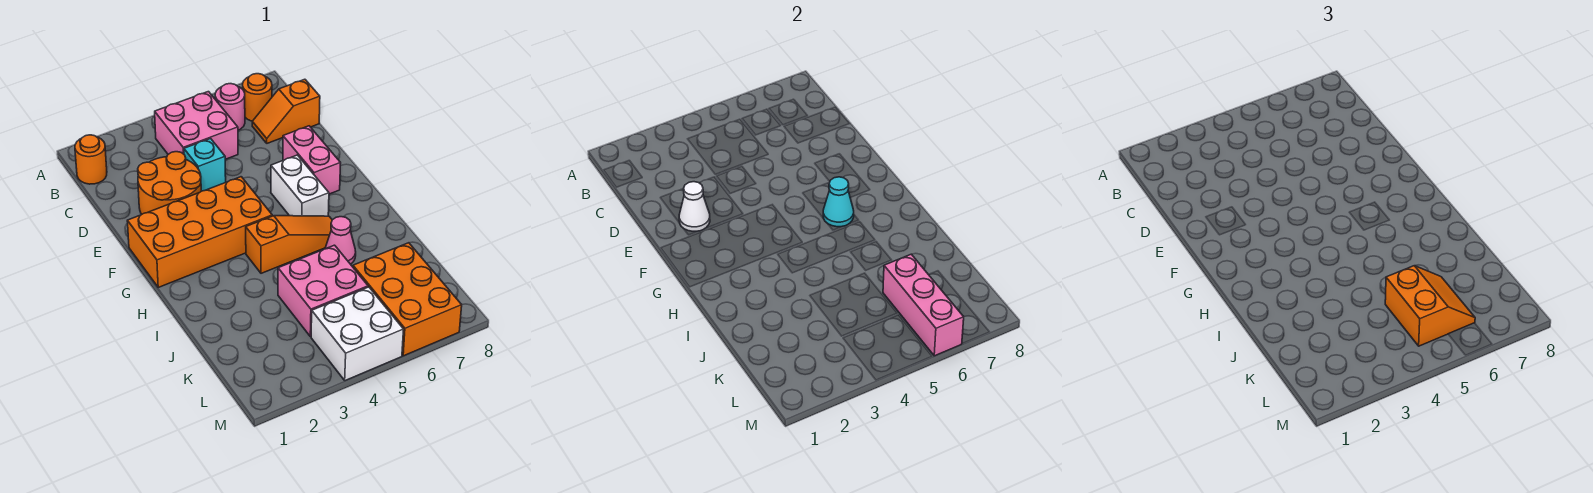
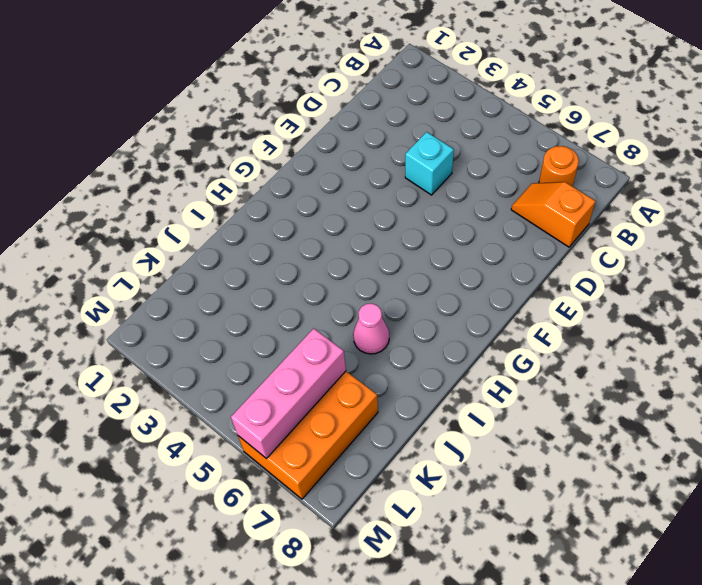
none -> orange round brick B1 level 1
none -> pink brick B4:C5 level 1
none -> pink round brick B6 level 1

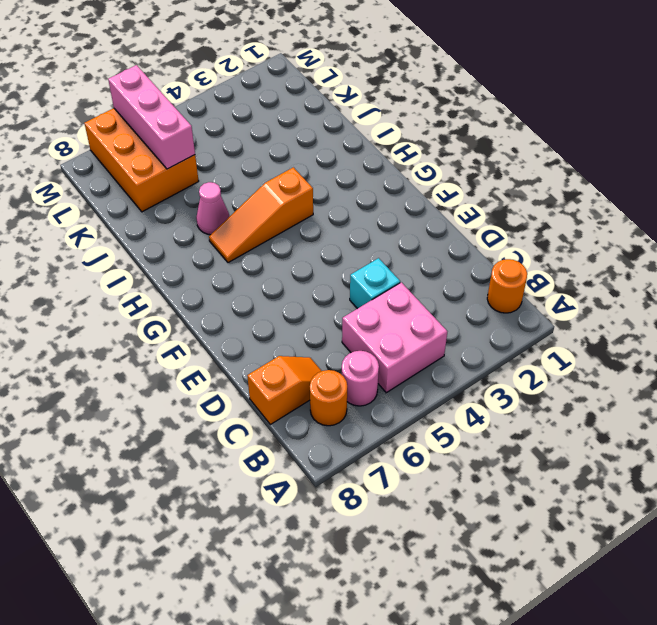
none -> orange round brick D2:E3 level 1
none -> pink brick E7:F7 level 1
none -> orange brick F1:G4 level 1

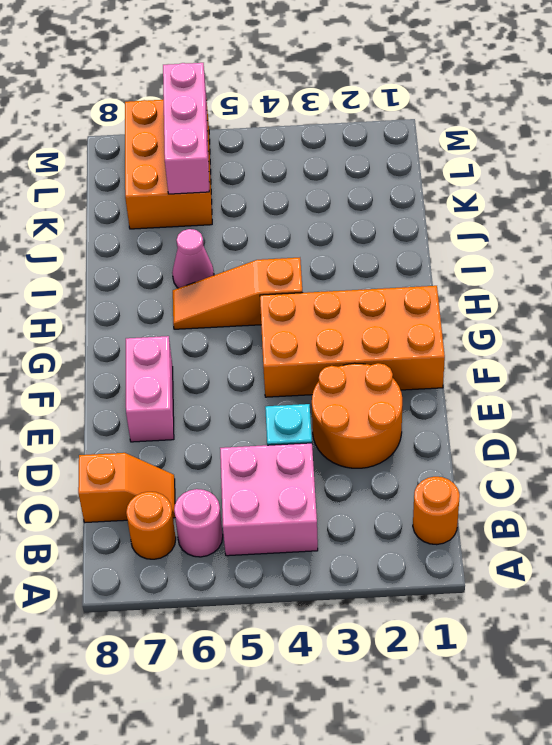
none -> white brick F6:G6 level 1
none -> pink brick J4:K5 level 1
none -> white brick L4:M5 level 1

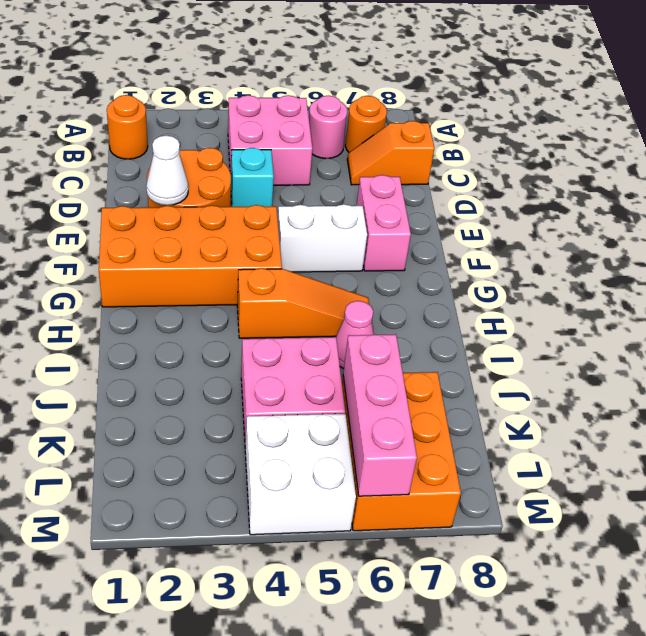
white brick F5:F6 level 1 -> white brick F6:G6 level 1
none -> cyan cone G6 level 2
none -> orange slope K5:L6 level 3 top 5

